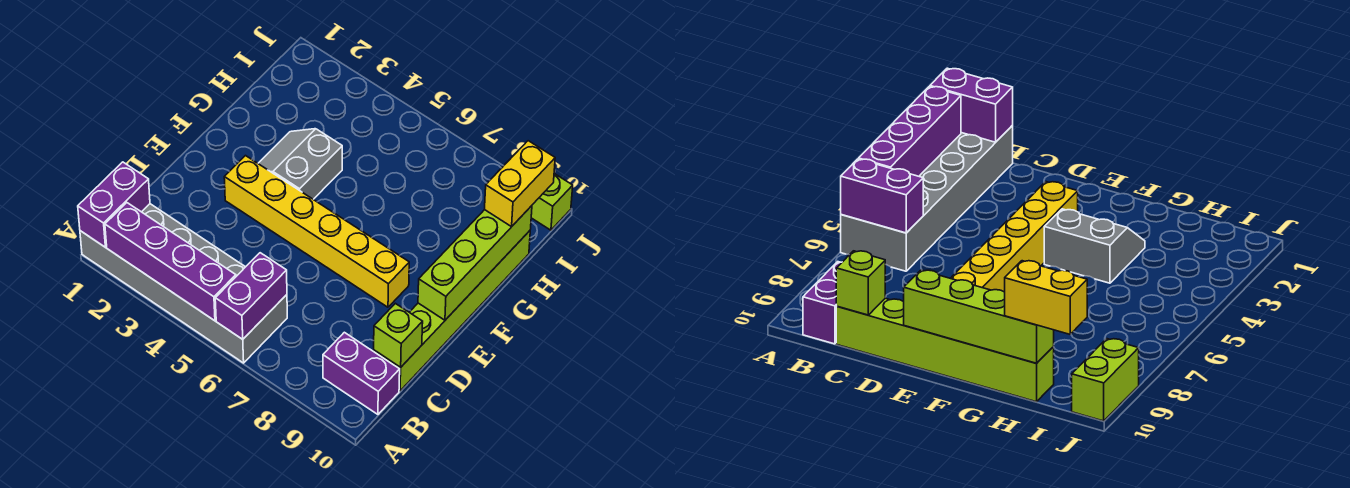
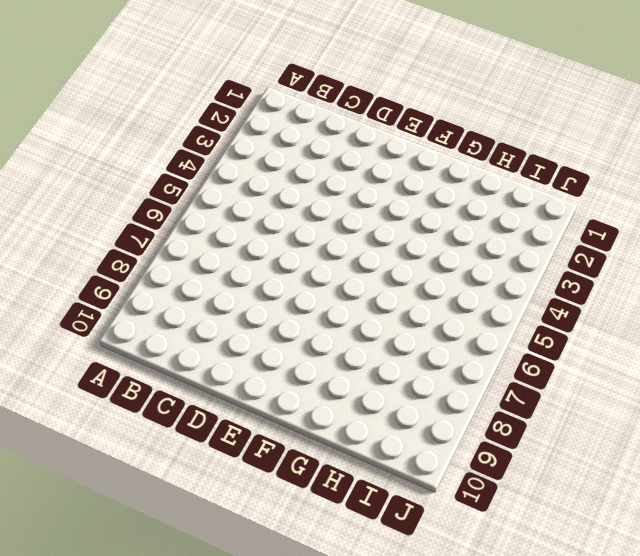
none -> grey brick A1:B6 level 1
none -> purple brick B9:B10 level 1
none -> lime brick C10:H10 level 1

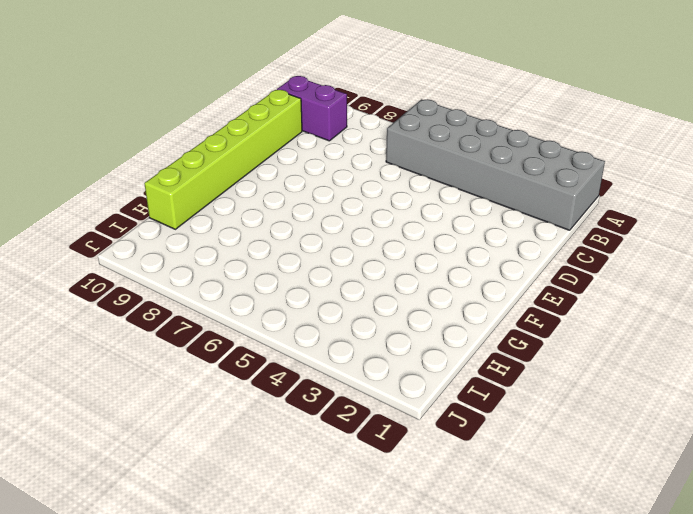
none -> yellow brick E3:E8 level 1
none -> grey slope F3:G4 level 1 top 4
none -> lime brick J9:J10 level 1

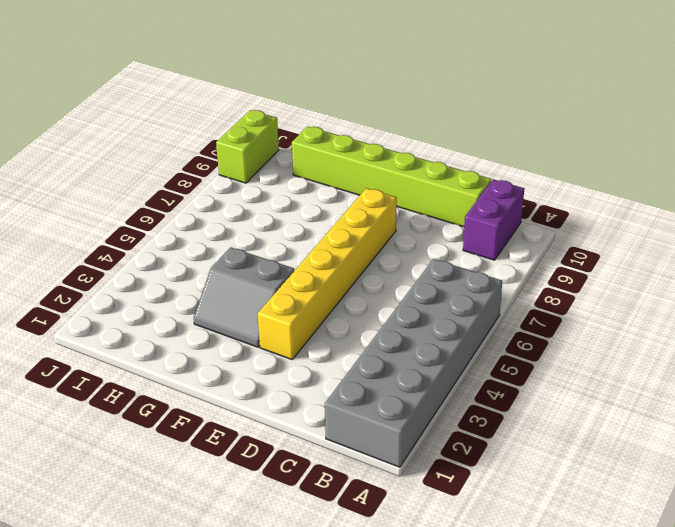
none -> purple brick A1:B1 level 2
none -> purple brick A2:A5 level 2
none -> purple brick A6:B6 level 2

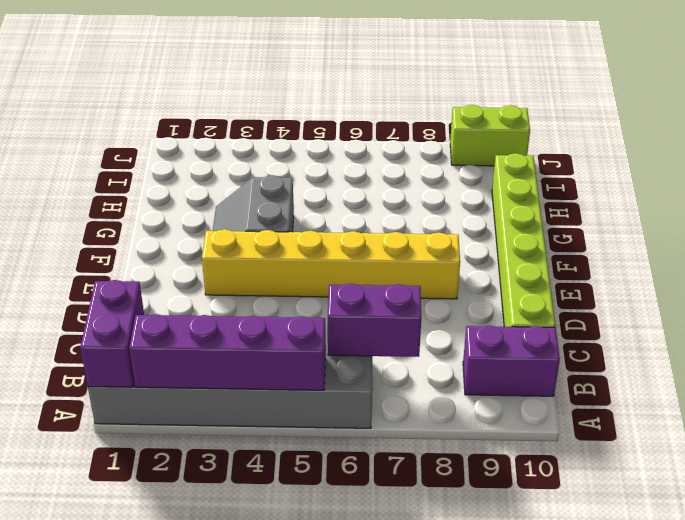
purple brick B6:B7 level 2 -> purple brick A6:B6 level 2
none -> lime brick C10 level 2
none -> lime brick E10:H10 level 2
none -> yellow brick H10:I10 level 3

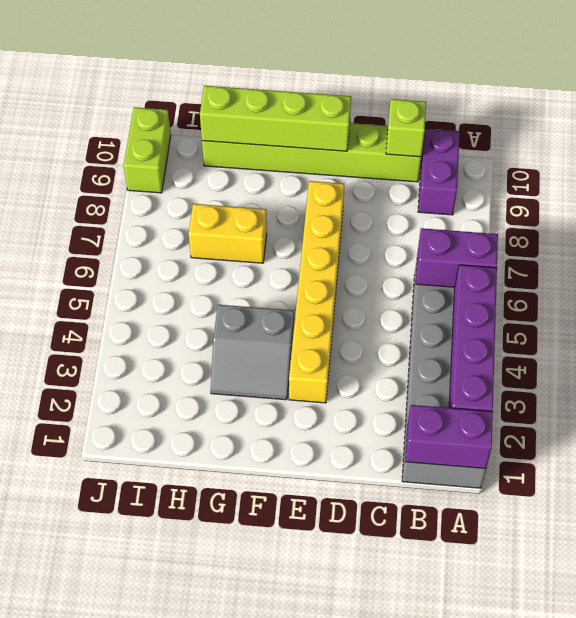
yellow brick G7:H7 level 1 -> yellow brick H10:I10 level 3

